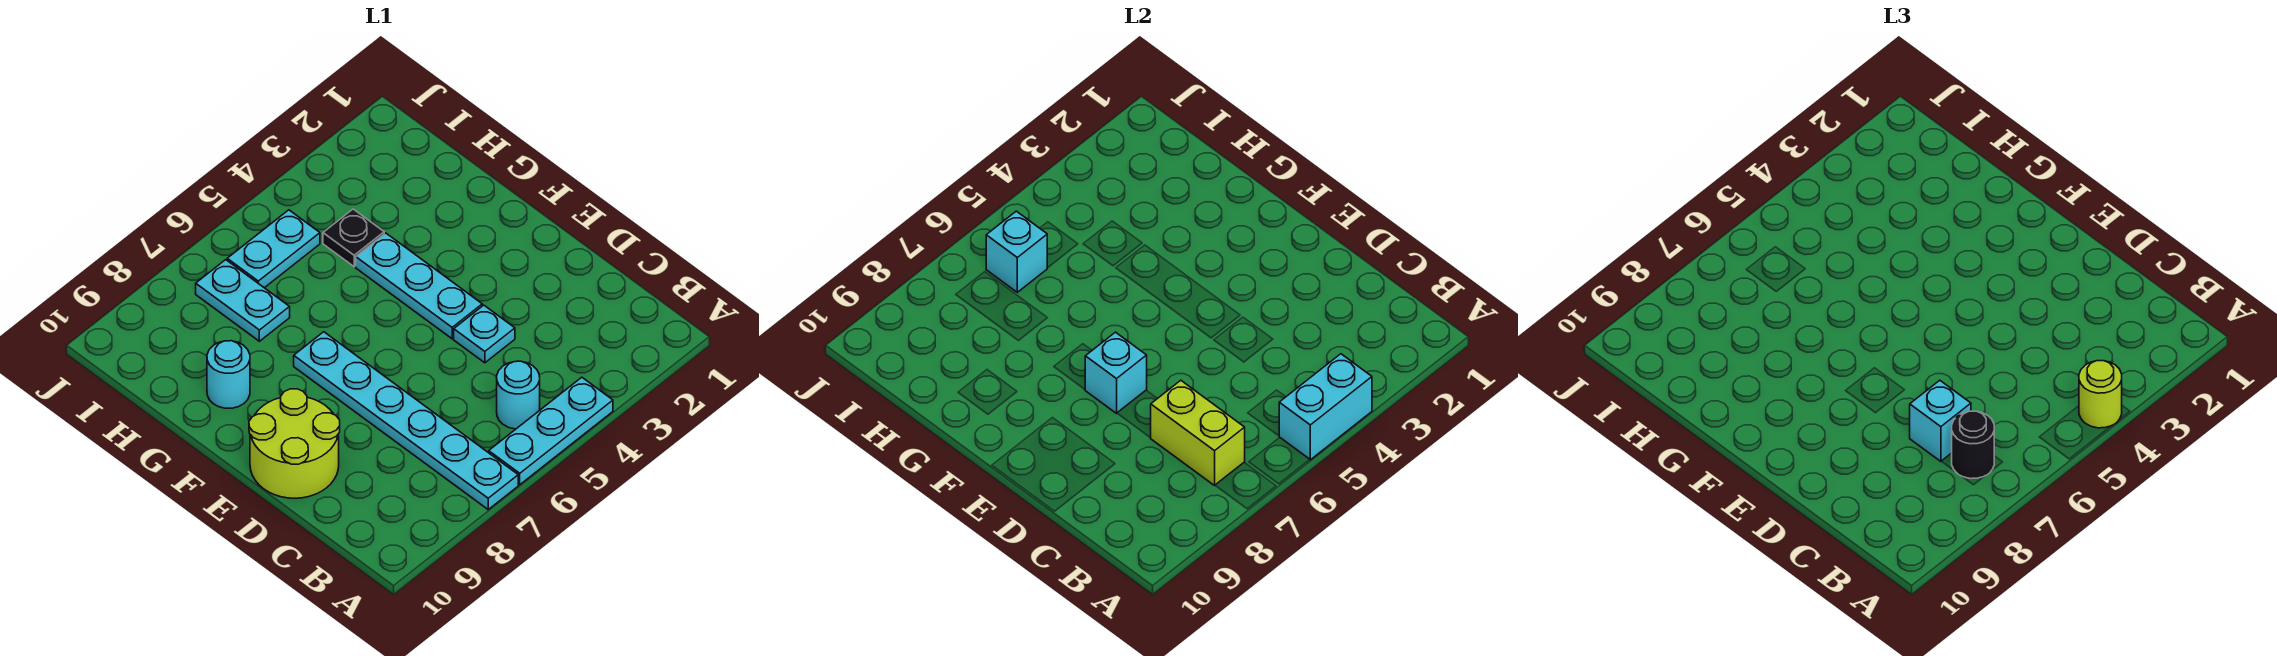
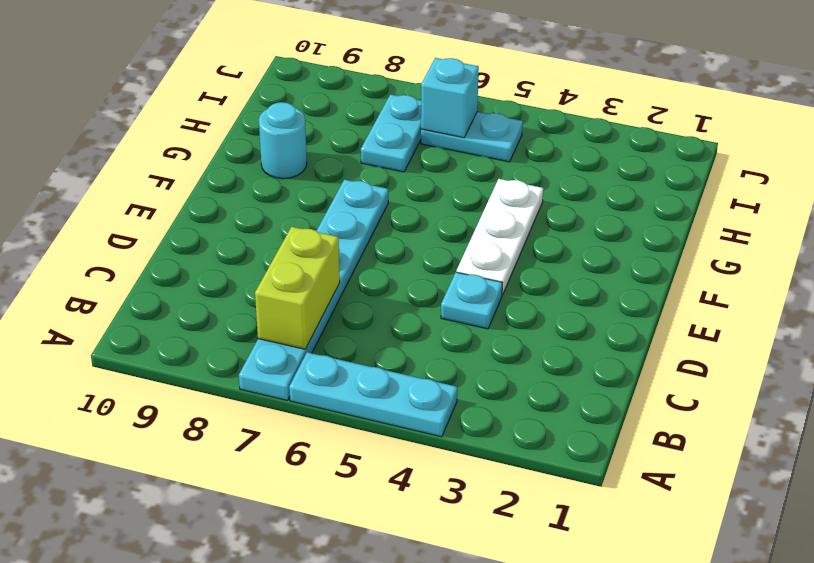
white plate E4:G4 level 1 -> cyan plate E4:G4 level 1
none -> cyan round brick B5 level 1
none -> lime round brick D9:E10 level 1
none -> black plate H4 level 1

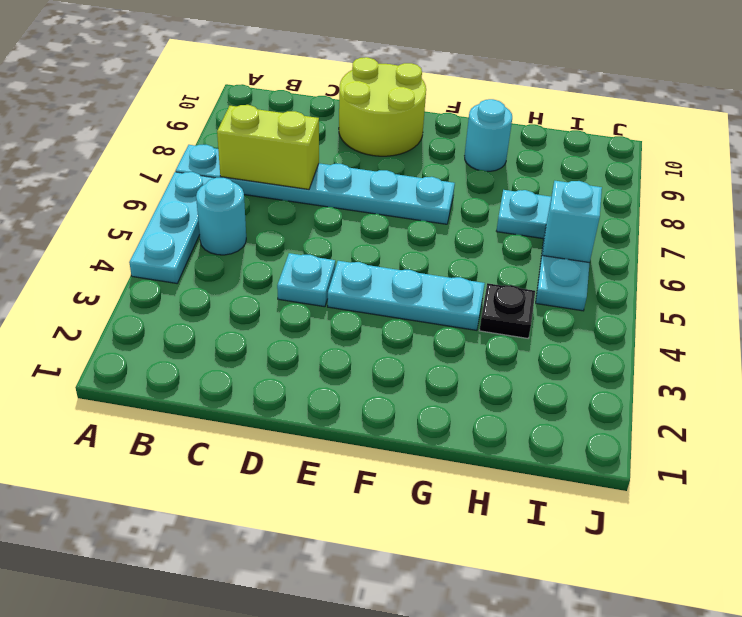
none -> cyan brick A4:A5 level 2
none -> cyan brick E7 level 2
none -> lime round brick A4 level 3

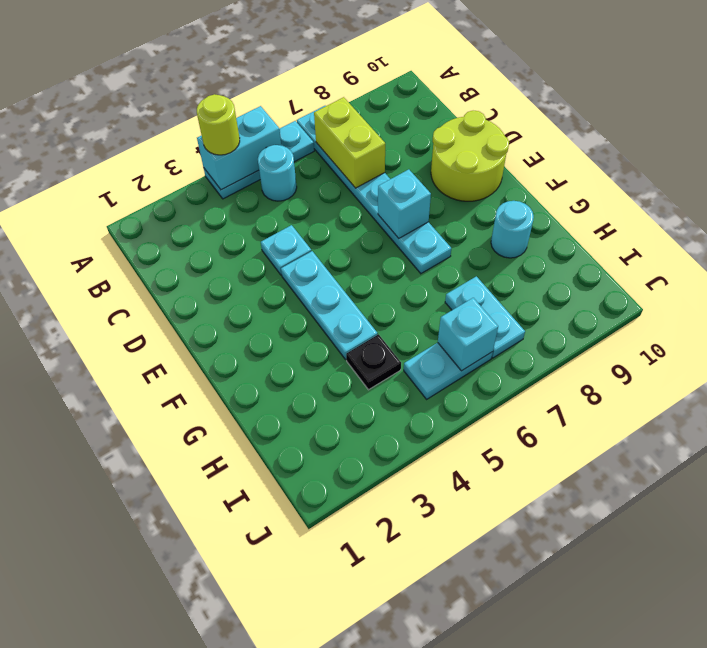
none -> black round brick B7 level 3
none -> cyan brick C7 level 3

